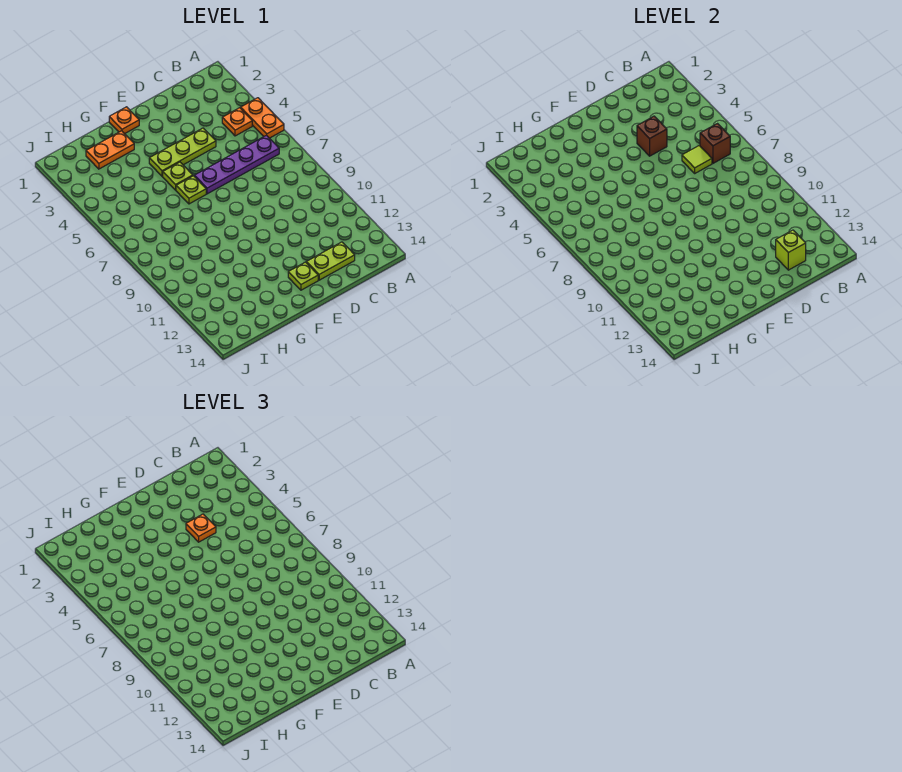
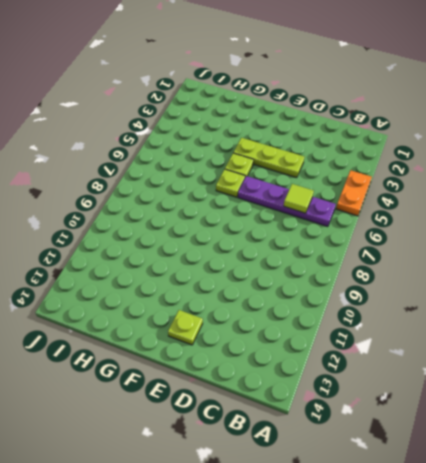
none -> orange plate B4 level 1
none -> lime plate C13:D13 level 1
none -> orange plate F1 level 1

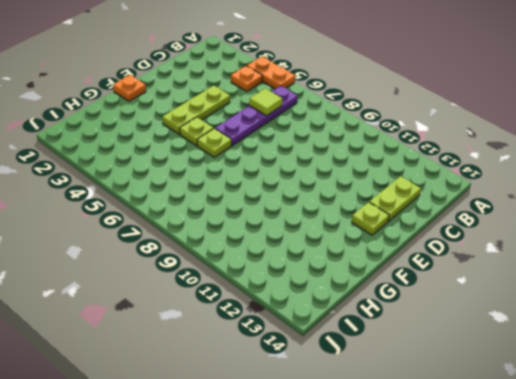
none -> orange plate G2:H2 level 1
none -> brown brick B6 level 2
none -> lime brick C13 level 2

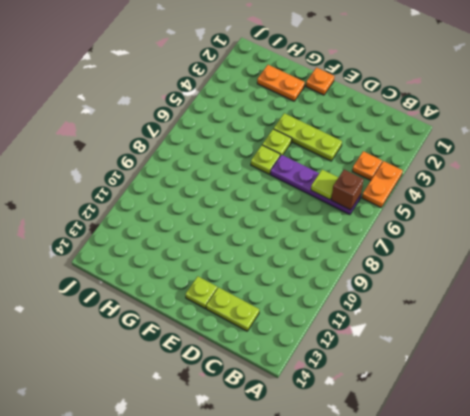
none -> lime brick C13 level 2
none -> brown brick D4 level 2
none -> orange plate D4 level 3

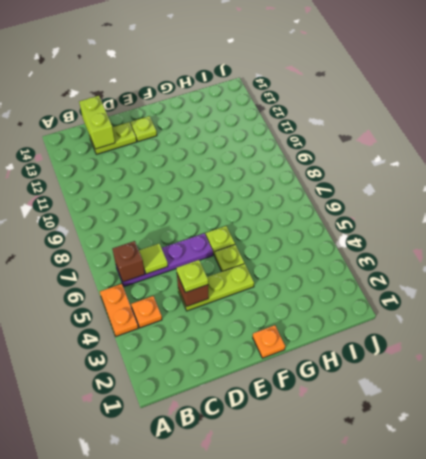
lime brick C13:C14 level 2 -> lime brick C13 level 2
lime plate D4 level 3 -> orange plate D4 level 3
none -> orange plate G2:H2 level 1

